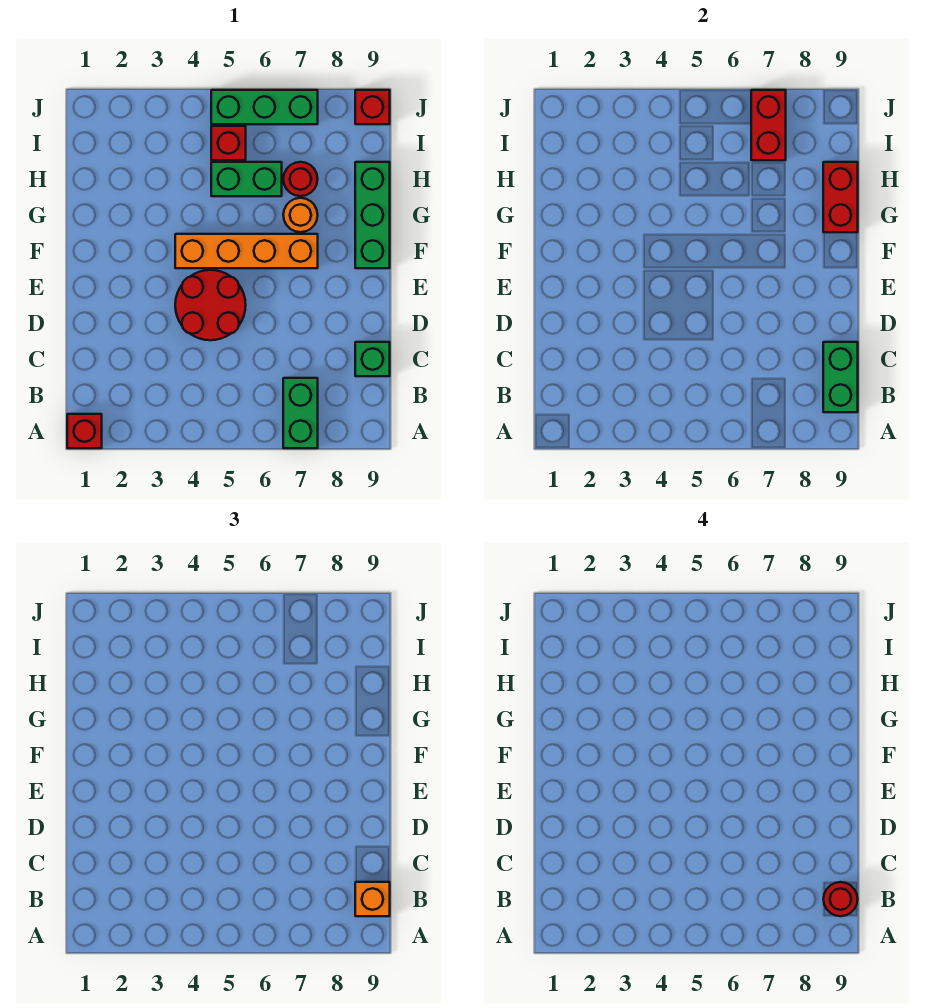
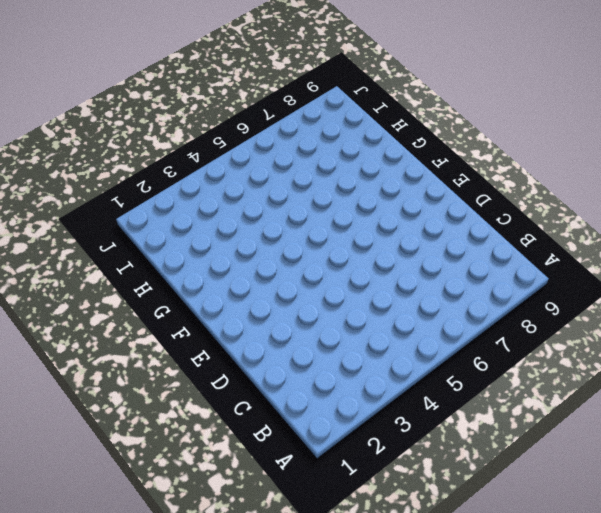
none -> red brick A1 level 1
none -> green brick A7:B7 level 1
none -> green brick C9 level 1

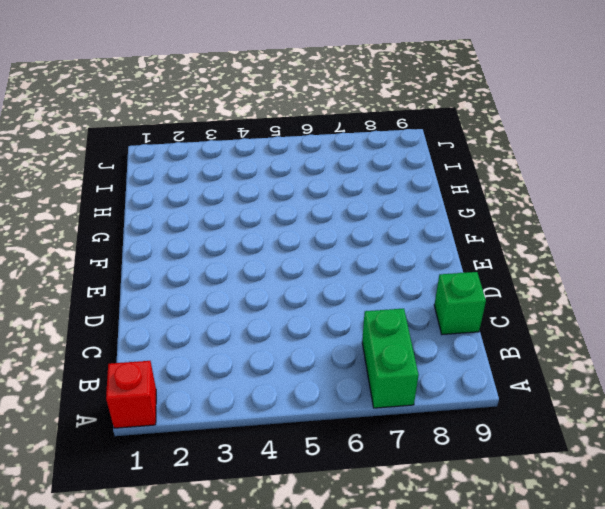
none -> red round brick D4:E5 level 1
none -> orange brick F4:F7 level 1
none -> green brick F9:H9 level 1

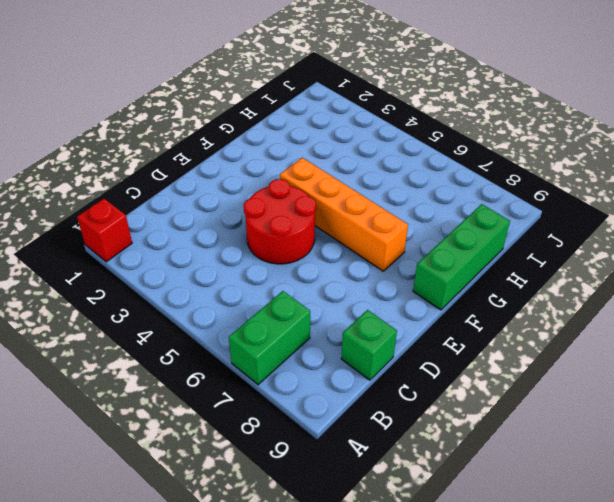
none -> orange round brick G7 level 1
none -> green brick H5:H6 level 1
none -> red round brick H7 level 1

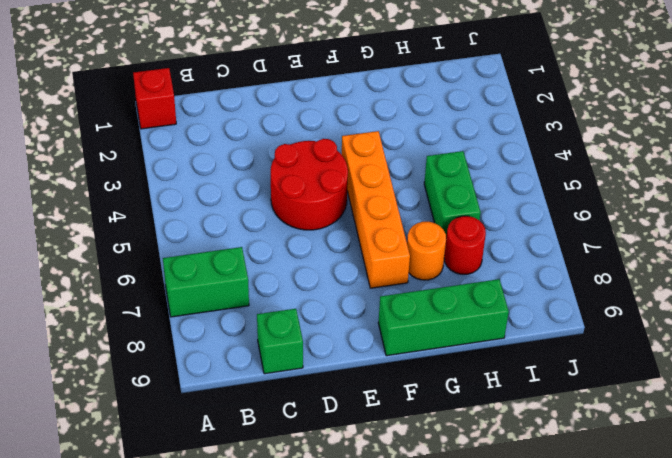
none -> red brick I5 level 1
none -> green brick J5:J7 level 1
none -> red brick J9 level 1

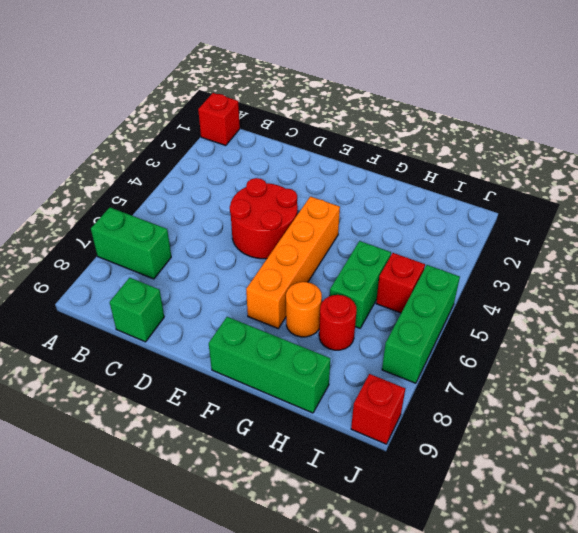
none -> green brick B9:C9 level 2
none -> red brick G9:H9 level 2
none -> red brick I7:J7 level 2

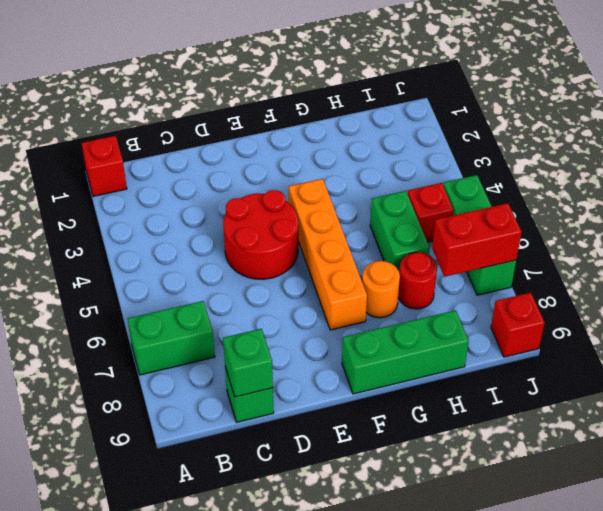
green brick C9 level 2 -> green brick B9:C9 level 2
none -> red brick G9:H9 level 2
none -> orange brick B9 level 3
none -> red round brick B9 level 4

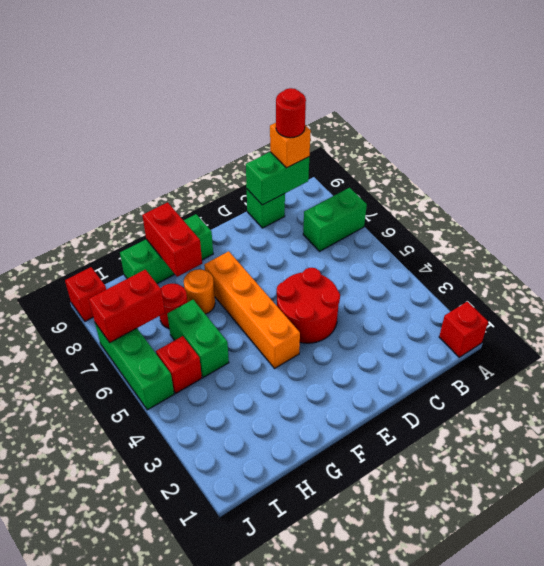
red brick G8:G9 level 2 -> red brick G9:H9 level 2

